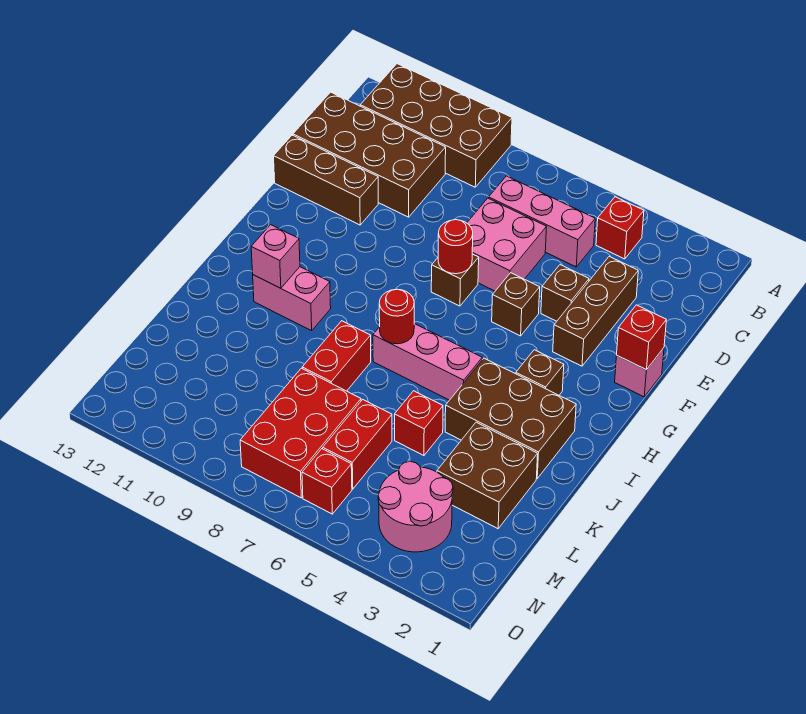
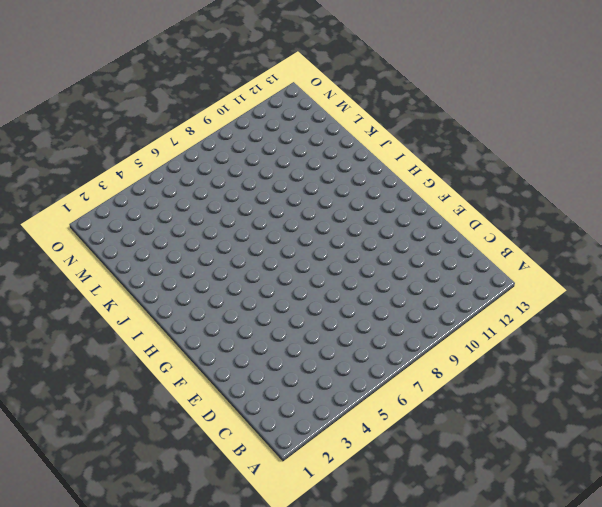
none -> brown brick A9:B12 level 1
none -> red brick B4 level 1
none -> pink brick C5:C7 level 1

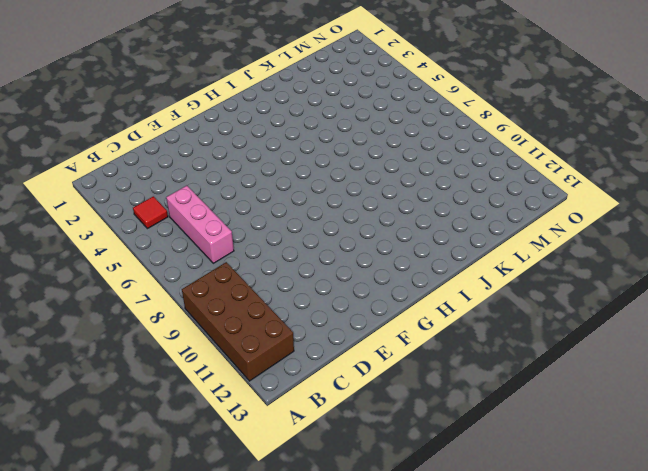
red tile B4 level 1 -> red brick B4 level 1
none -> brown brick C10:D13 level 1
none -> brown brick D3:F3 level 1
none -> pink brick D6:E7 level 1

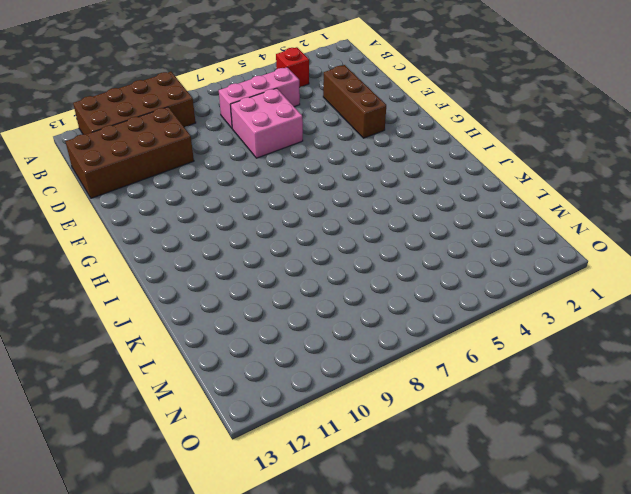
none -> brown brick E4 level 1
none -> brown brick E11:E13 level 1
none -> pink brick F1 level 1

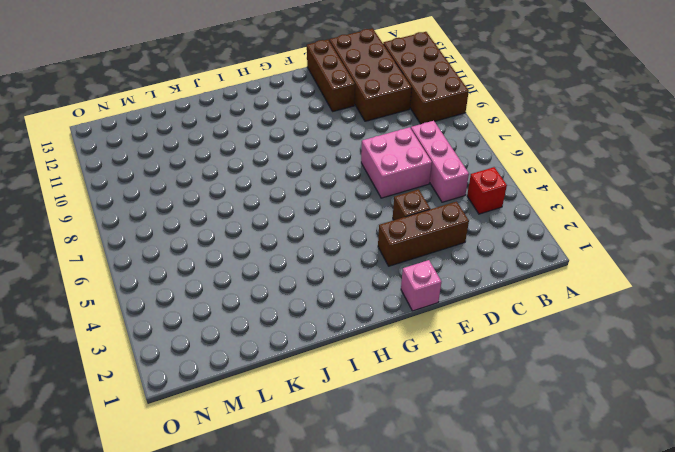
none -> brown brick F5 level 1
none -> brown brick F7 level 1
none -> brown brick H3 level 1

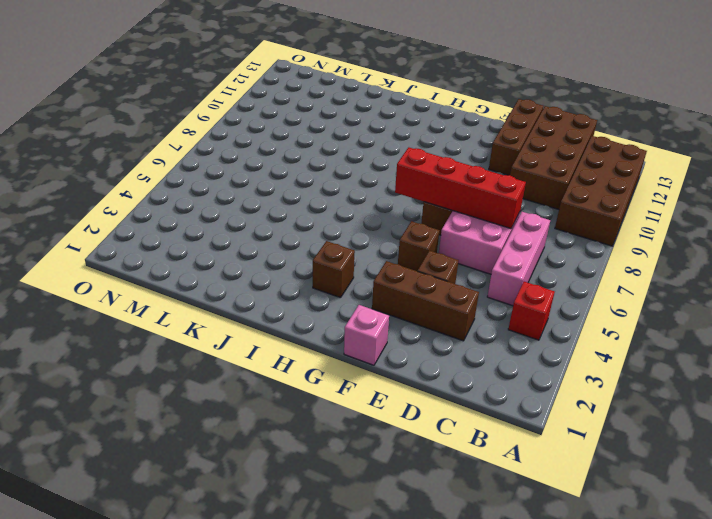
red brick D7:G7 level 2 -> red round brick F7 level 2
none -> brown brick I2:J4 level 1
none -> pink brick I5:I7 level 1
none -> pink brick I10:I11 level 1

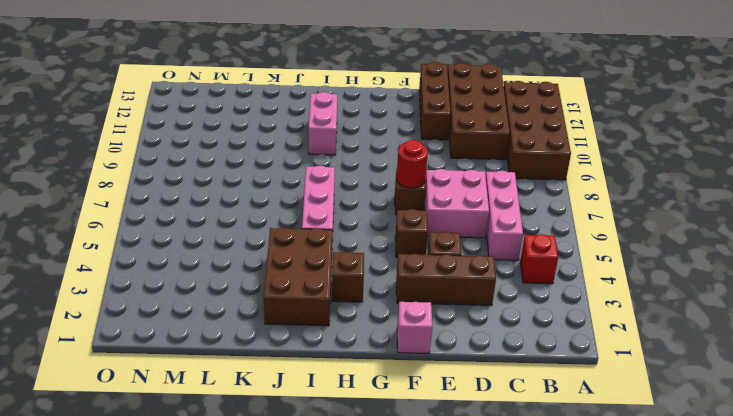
none -> red brick J8:K8 level 1
none -> brown brick K2:L3 level 1
none -> red brick K5 level 1

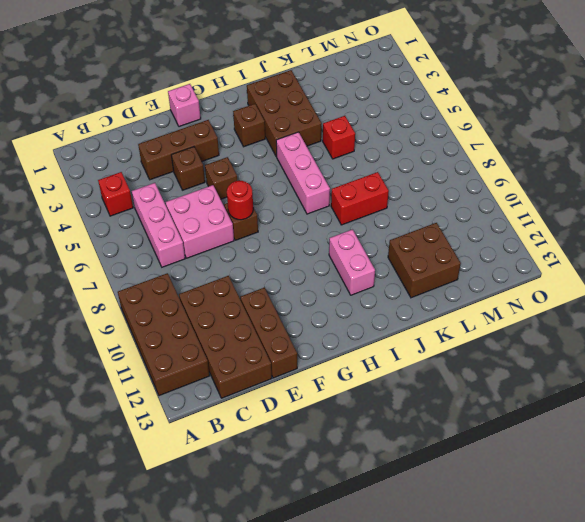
brown brick K11:L12 level 1 -> brown brick K2:L3 level 1
none -> red brick L6:M6 level 1
none -> red brick L7:N8 level 1
none -> pink round brick M3:N4 level 1

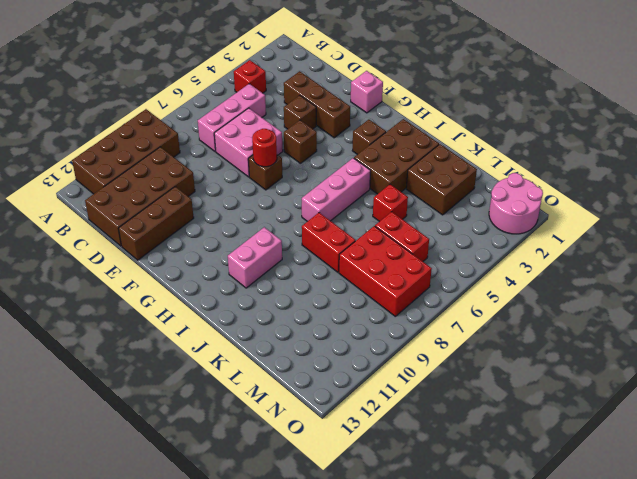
pink round brick N1:O2 level 1 -> pink round brick M3:N4 level 1
none -> red brick N6 level 1
none -> red brick F1 level 2
none -> red round brick I7 level 2

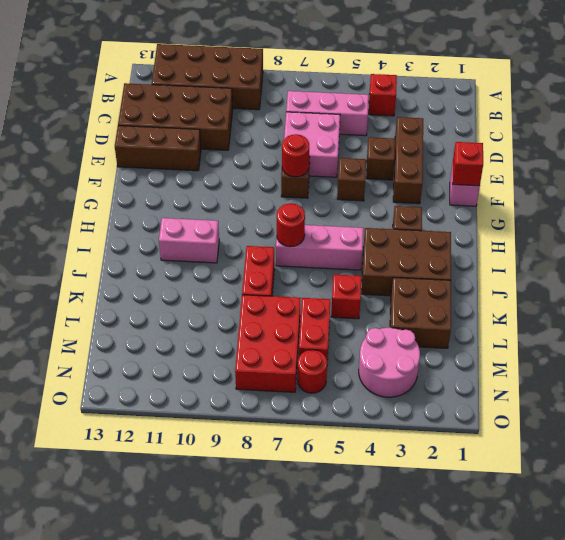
red round brick N6 level 1 -> red brick N6 level 1
none -> pink brick I11 level 2

